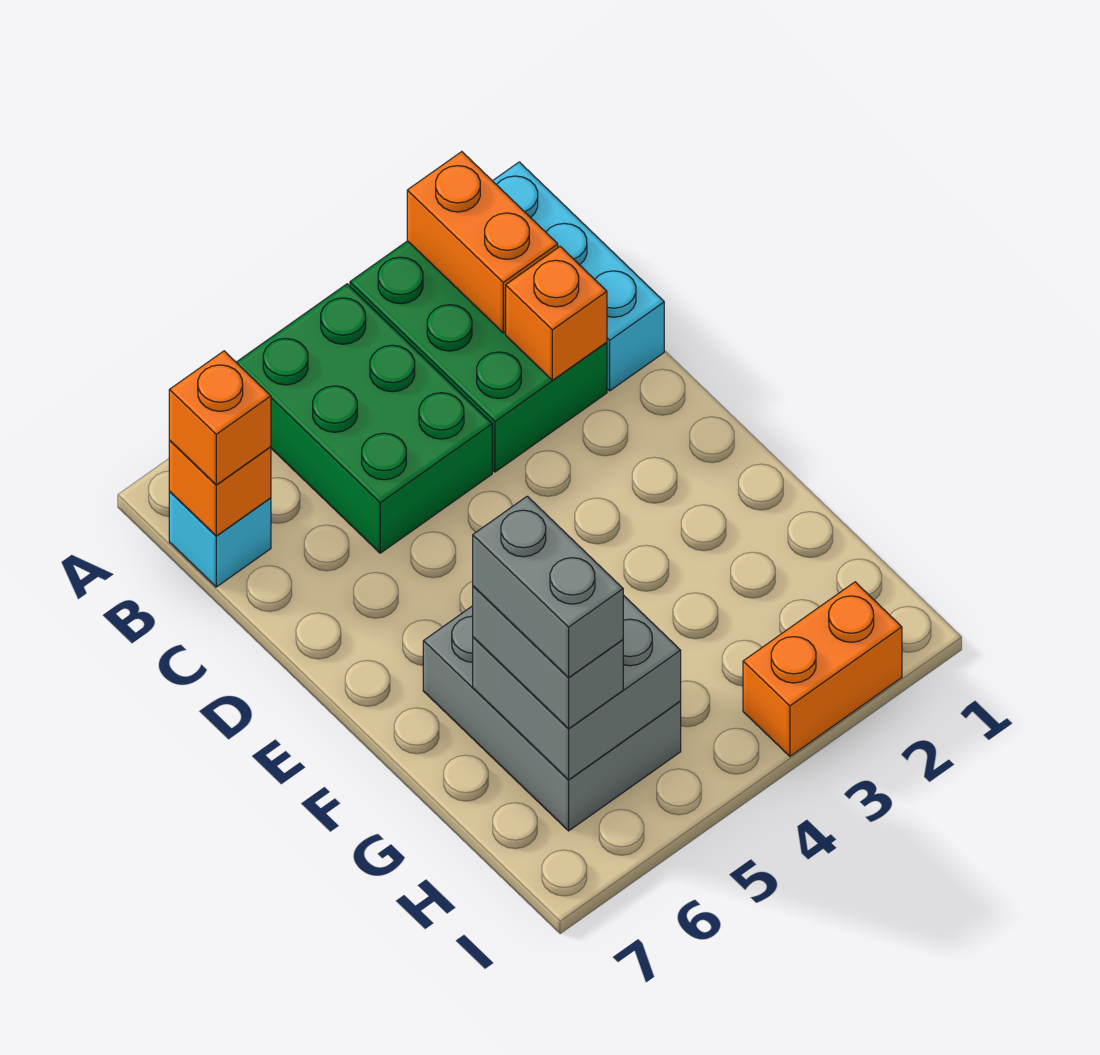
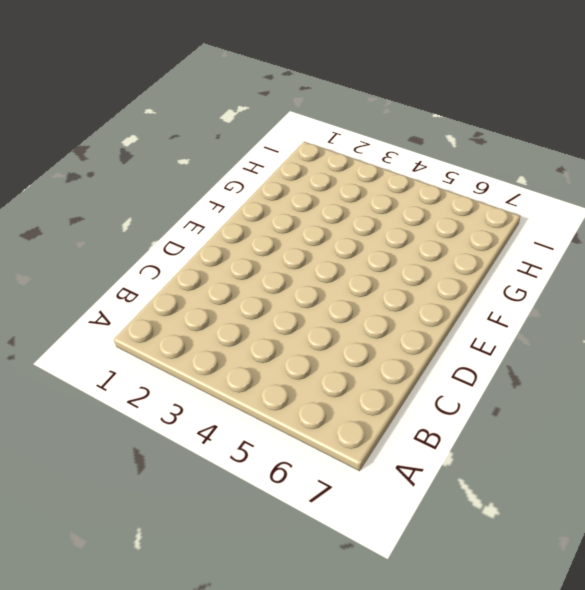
none -> cyan brick A1:C1 level 1
none -> green brick A2:C3 level 1
none -> green brick A4:C5 level 1

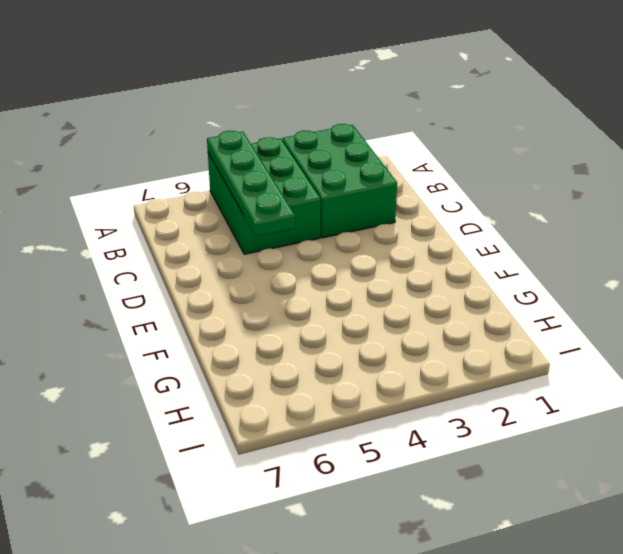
green plate A5:D5 level 2 -> none
none -> cyan brick A1:C1 level 1
none -> cyan brick B7 level 1
none -> grey brick F5:H6 level 1

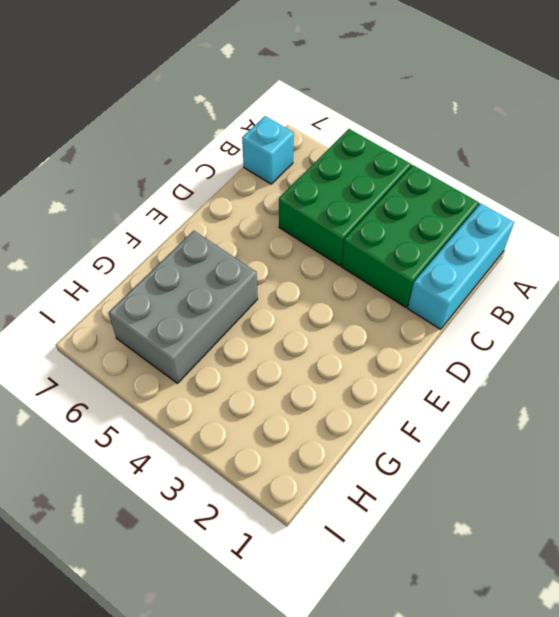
none -> orange brick I2:I3 level 1
none -> orange brick A2:B2 level 2
none -> orange brick B7 level 2

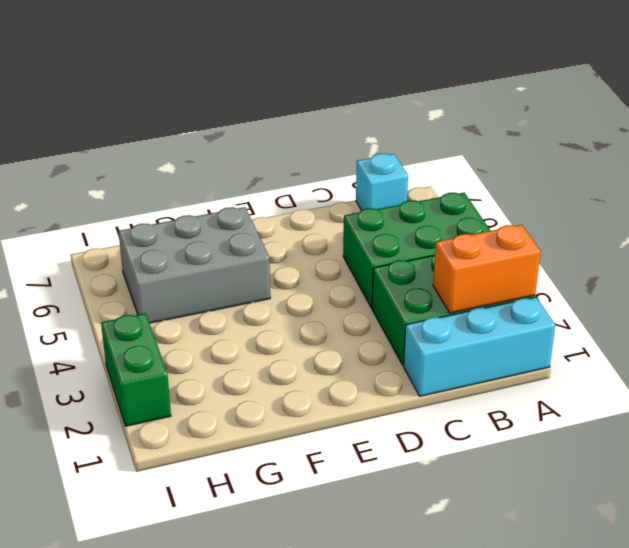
green brick I2:I3 level 1 -> orange brick I2:I3 level 1
none -> orange brick B7 level 2
none -> orange brick C2 level 2
none -> grey brick G5:H6 level 2

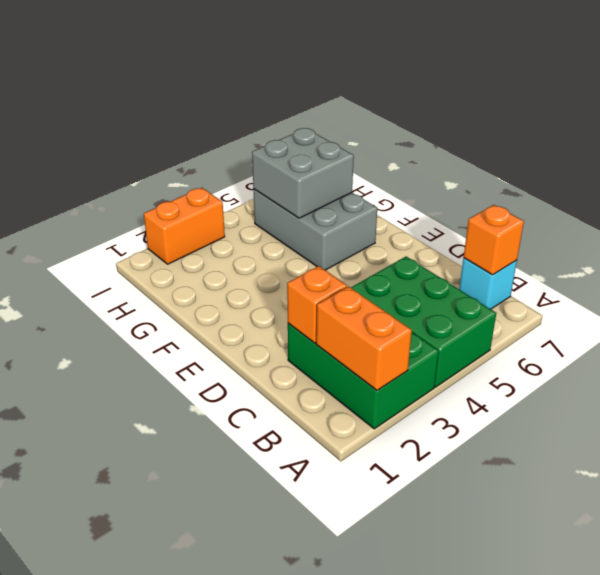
none -> cyan brick A1:C1 level 1
none -> orange brick B7 level 3
none -> grey brick G6:H6 level 3

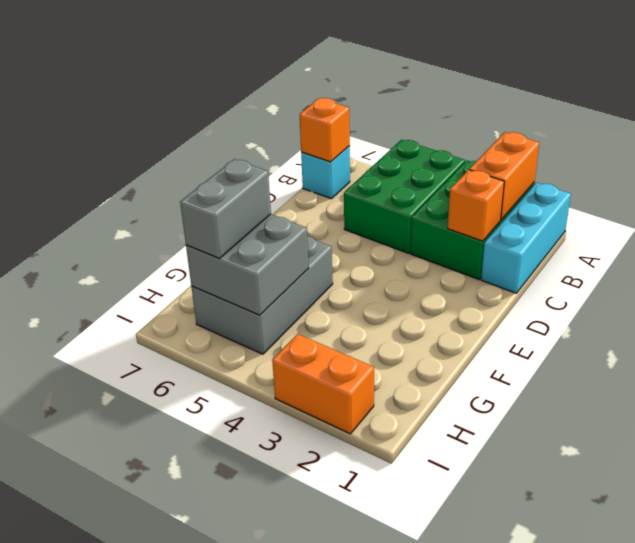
none -> orange brick B7 level 3
none -> grey brick G6:H6 level 4

